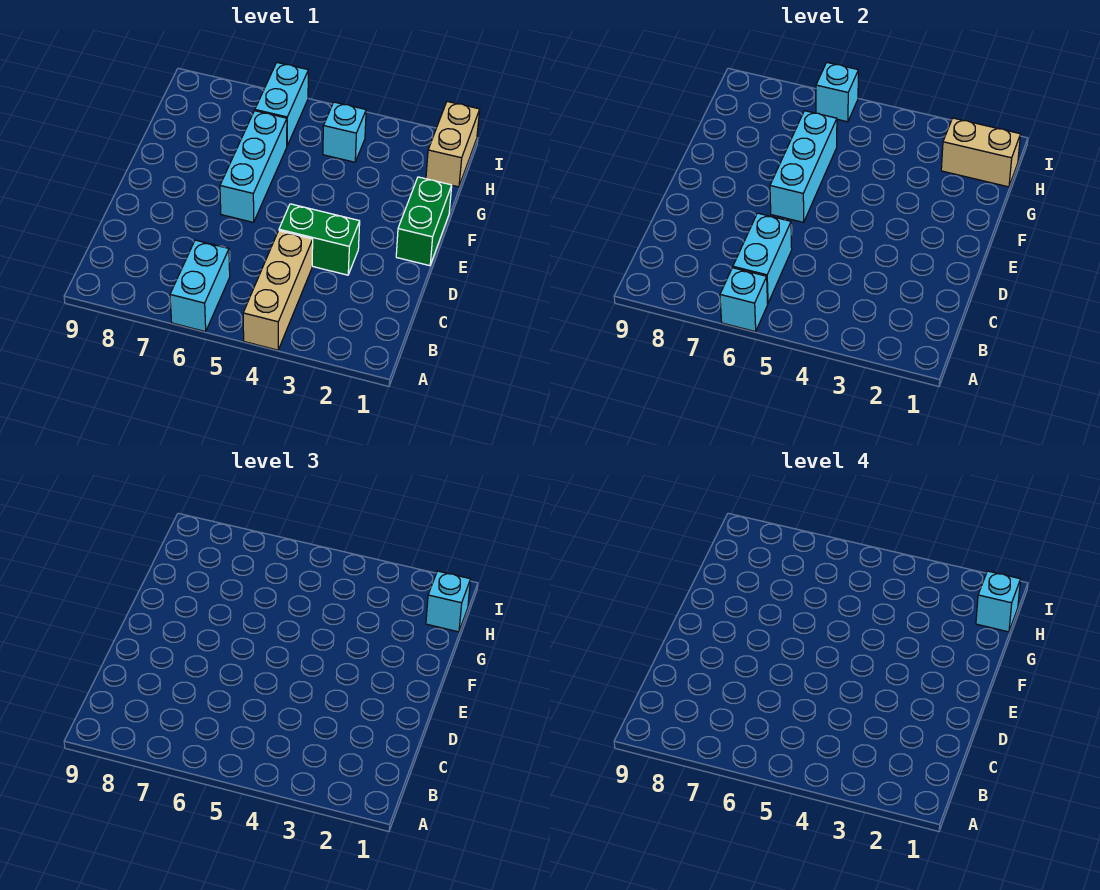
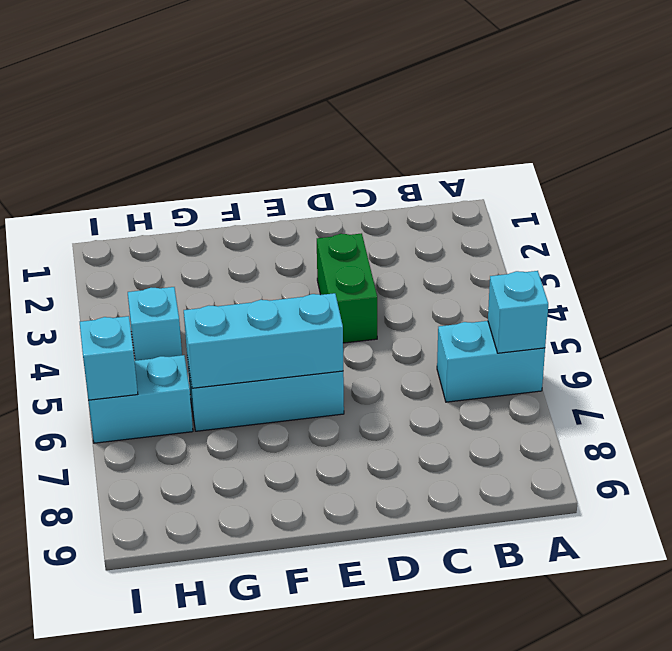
none -> tan brick A4:C4 level 1
none -> green brick E1:F1 level 1
none -> tan brick H1:I1 level 1

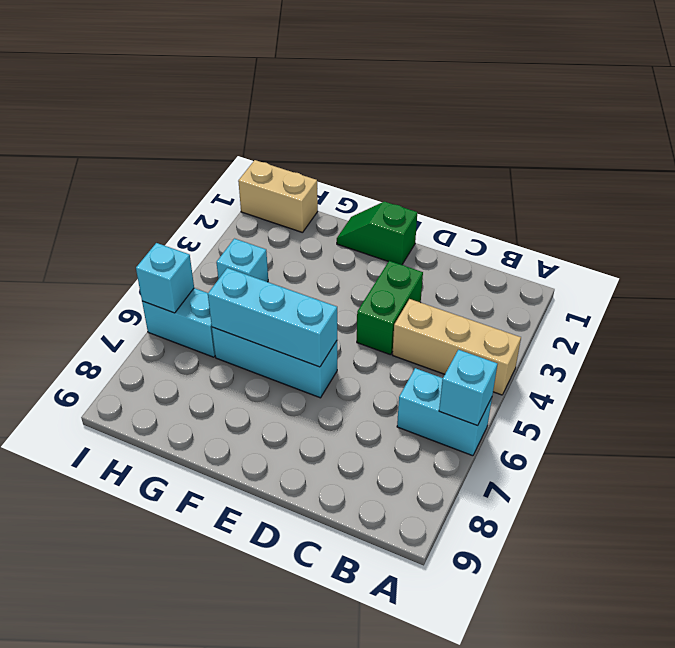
green slope E1:F1 level 1 top E -> green brick E1:F1 level 1
none -> cyan brick B6:C6 level 2
none -> tan brick H1:H2 level 2
none -> cyan brick H1 level 3

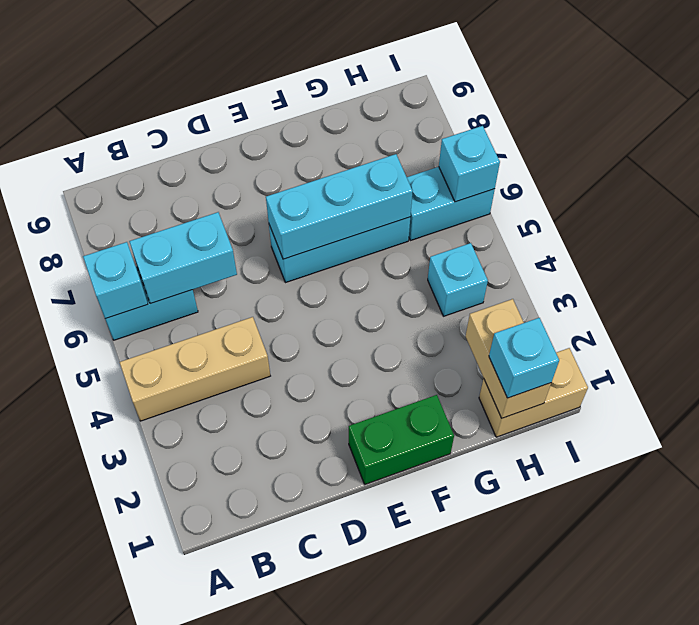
none -> green brick D3:D4 level 1
none -> cyan brick H1 level 4

